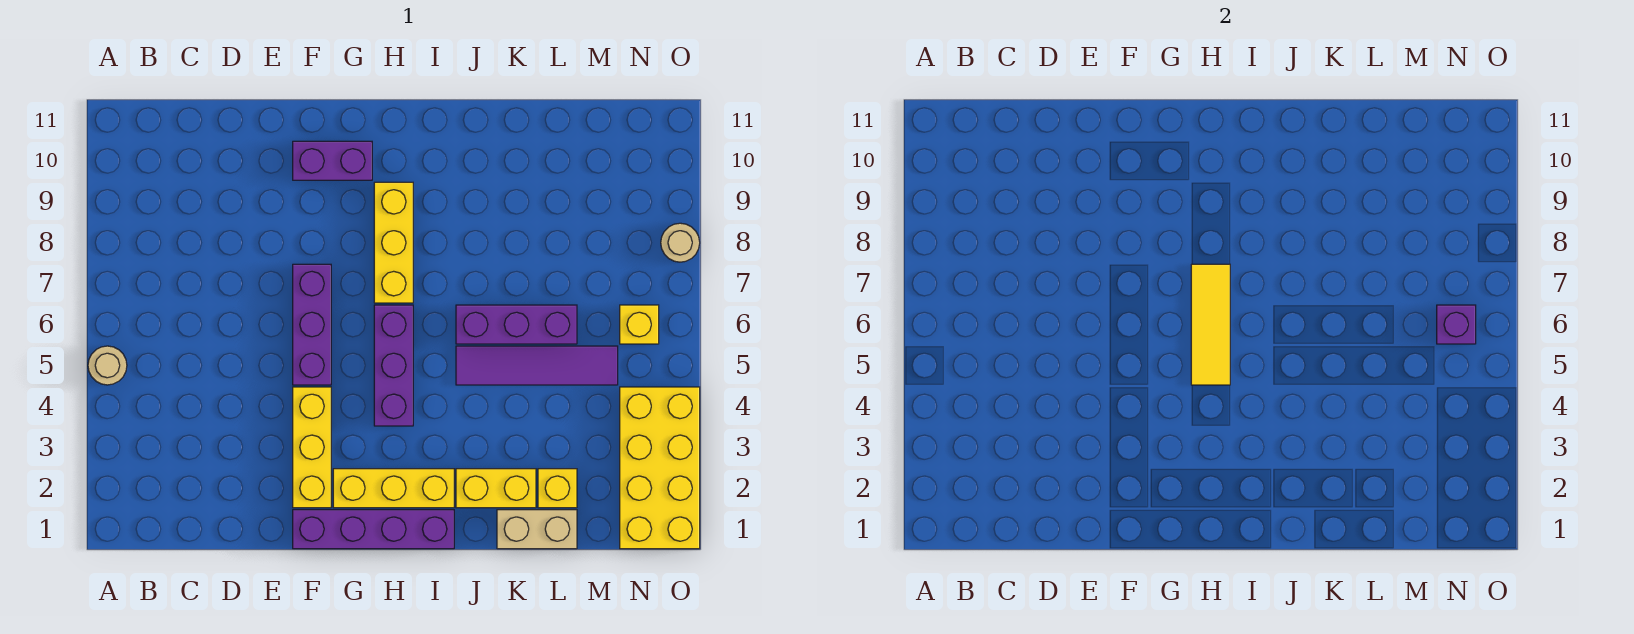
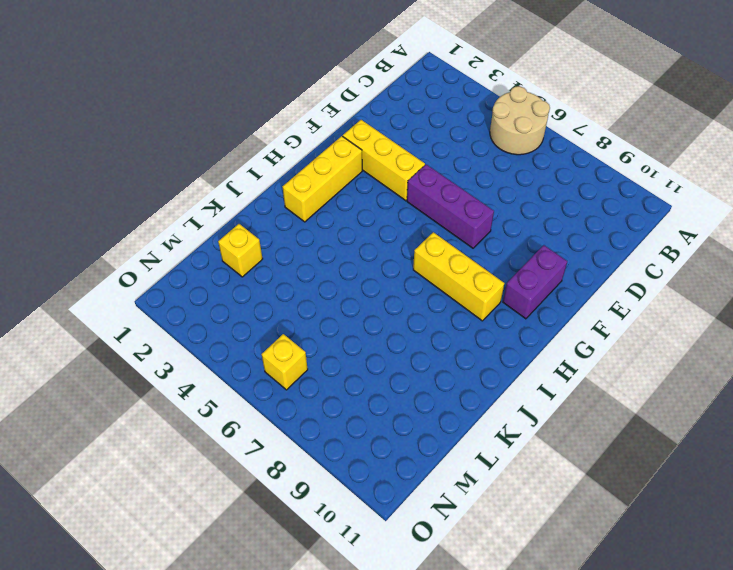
tan round brick A5:B6 level 1 -> tan round brick A5 level 1
none -> purple brick F1:I1 level 1
none -> purple brick H4:H6 level 1
none -> yellow brick J2:K2 level 1

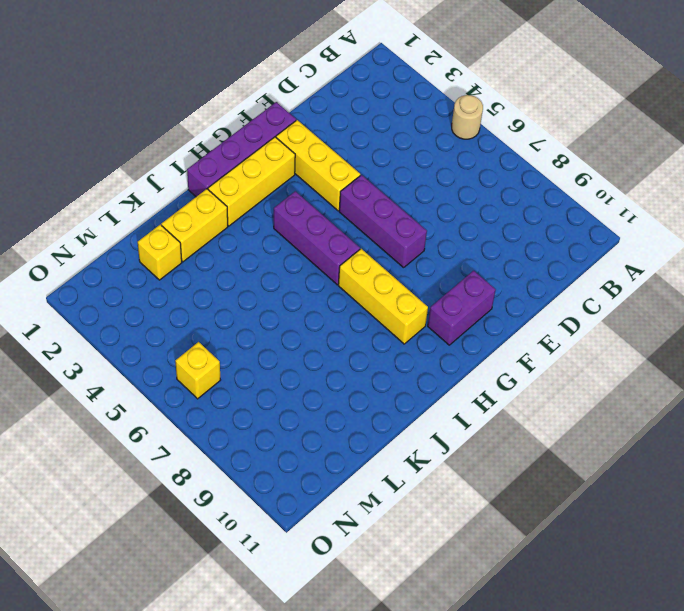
none -> purple tile J5:M5 level 1
none -> purple brick J6:L6 level 1
none -> tan brick K1:L1 level 1

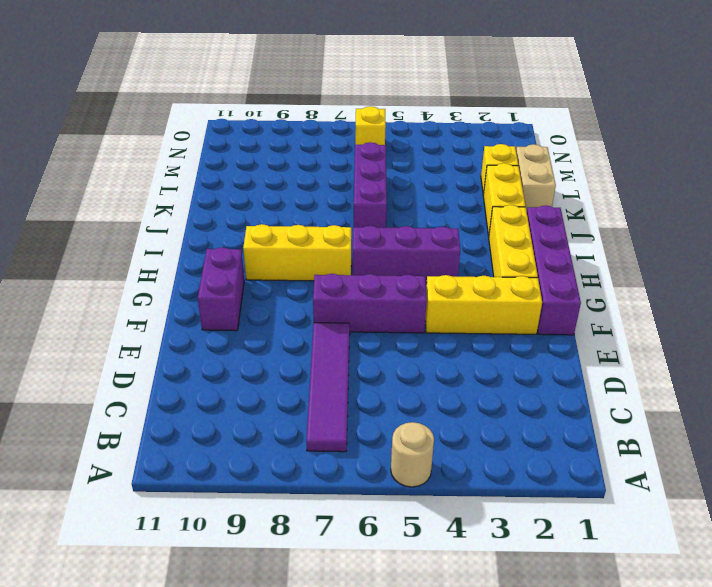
purple tile B7:E7 level 1 -> purple tile J5:M5 level 1
none -> yellow brick N1:O4 level 1
none -> tan round brick O8 level 1
none -> yellow tile H5:H7 level 2

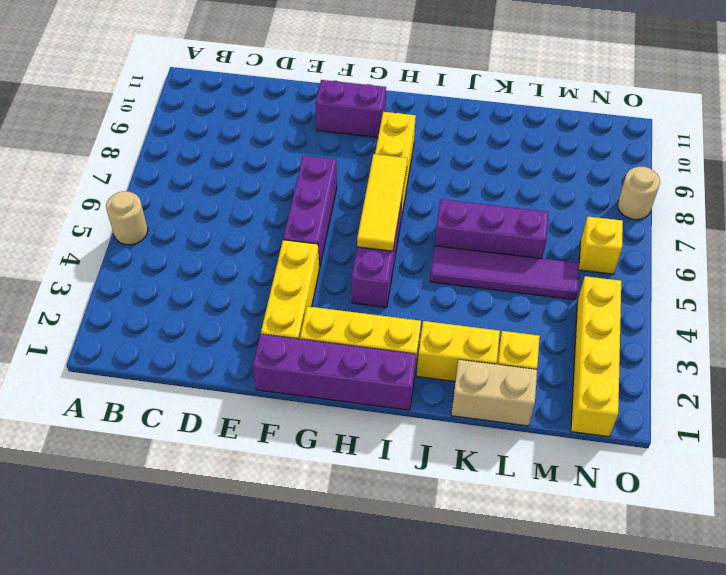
yellow brick N1:N4 level 1 -> yellow brick N1:O4 level 1
none -> purple brick N6 level 2

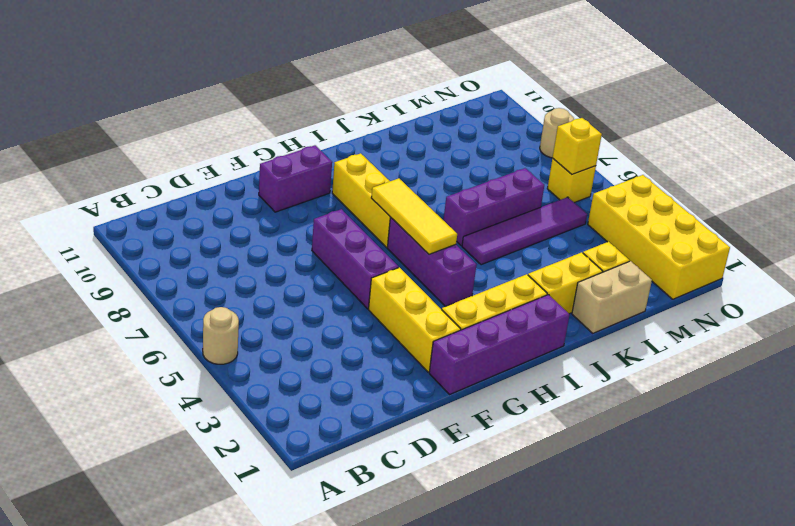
yellow brick N6 level 2 -> purple brick N6 level 2

